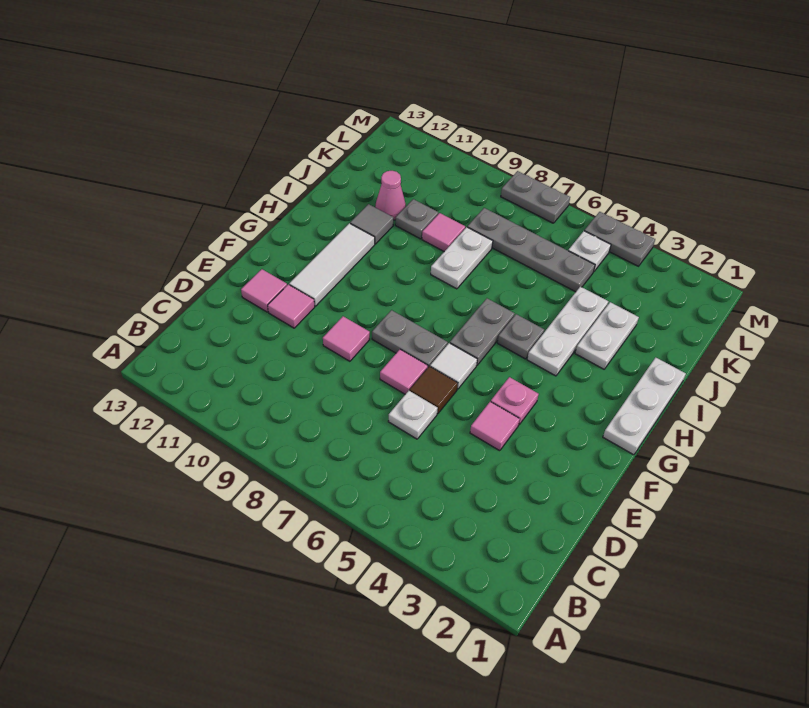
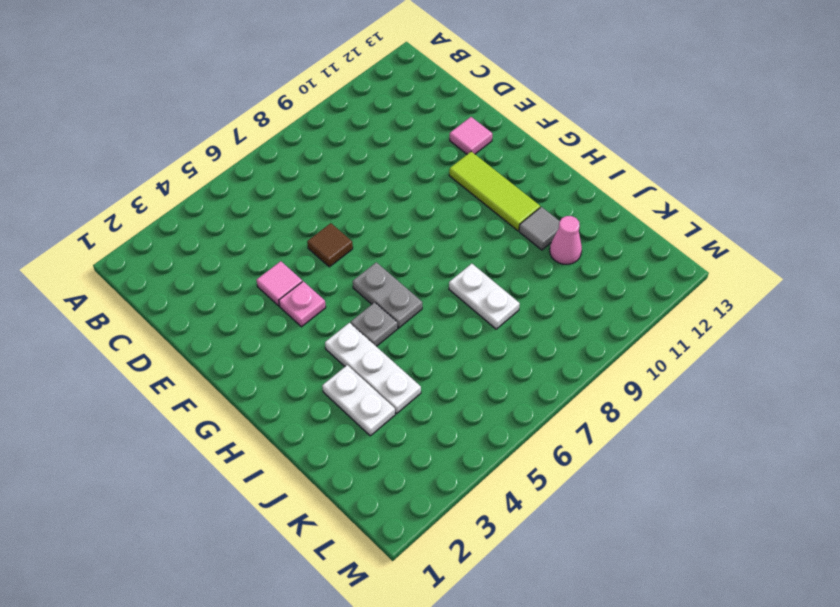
lime tile F11:H11 level 1 -> white tile F11:H11 level 1
none -> white plate D6 level 1
none -> pink tile E7 level 1
none -> pink tile E9 level 1

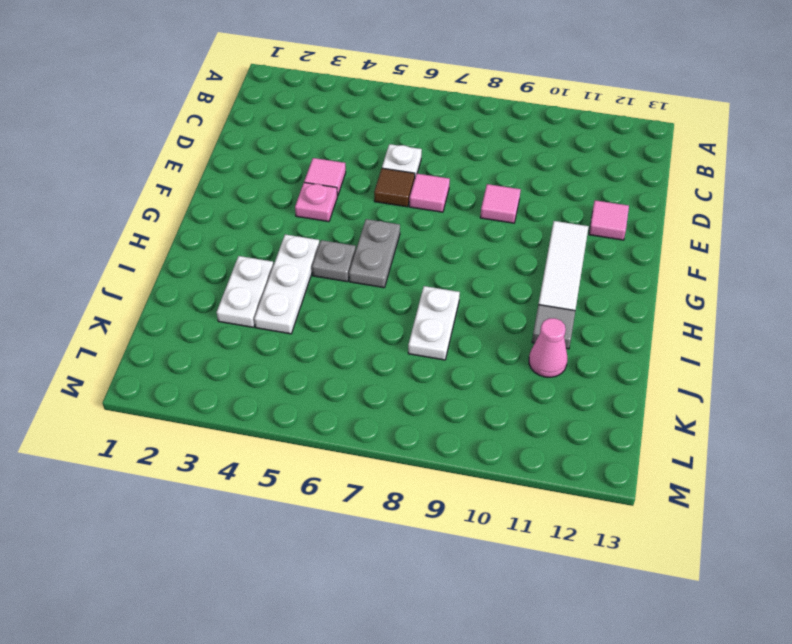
none -> pink tile E11 level 1
none -> white tile F6 level 1
none -> grey plate F7:F8 level 1

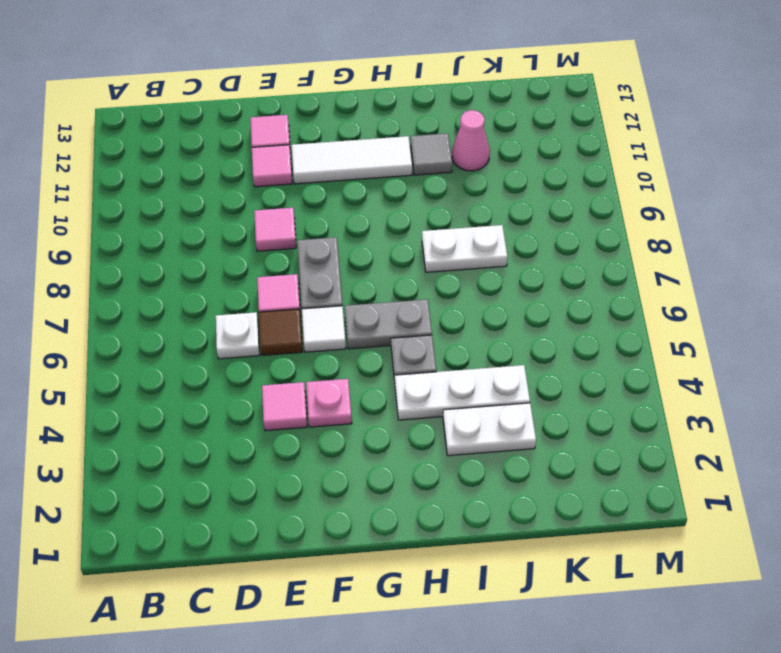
none -> white plate G1:I1 level 1
none -> pink tile J9 level 1
none -> grey plate J10 level 1

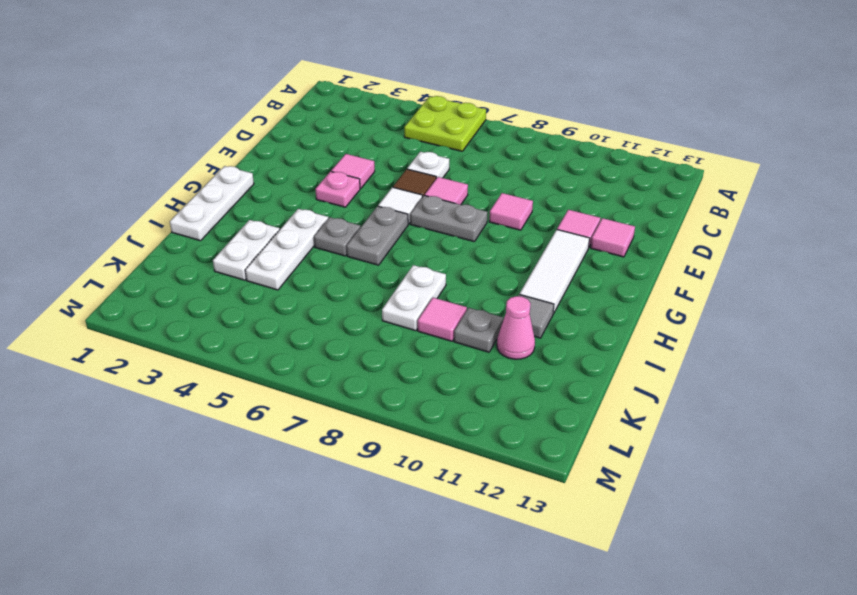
lime plate A5:B6 level 1 -> none
none -> grey plate K5:K8 level 1
none -> white plate L5 level 1
none -> grey plate M4:M5 level 1

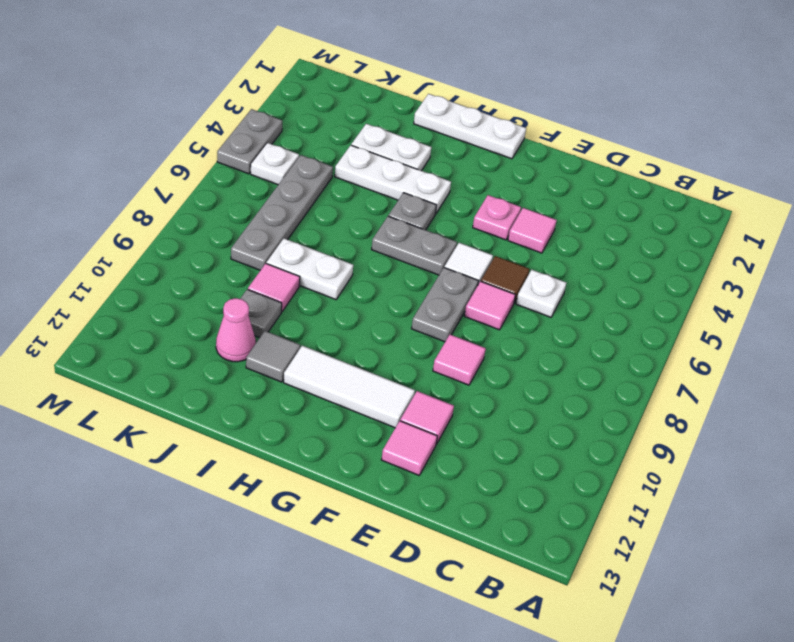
none -> grey plate M7:M8 level 1

